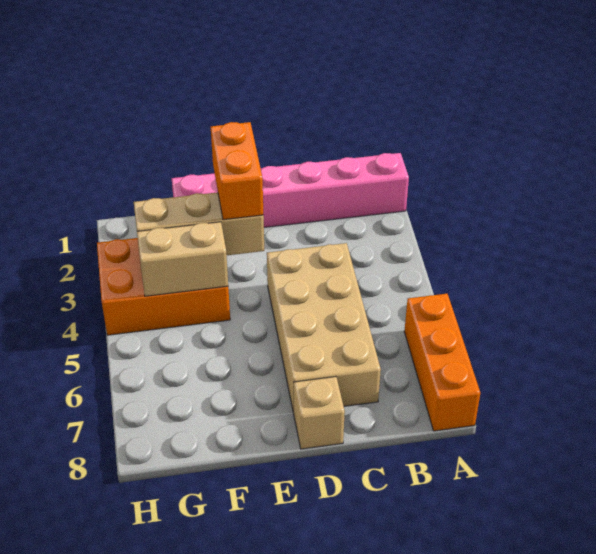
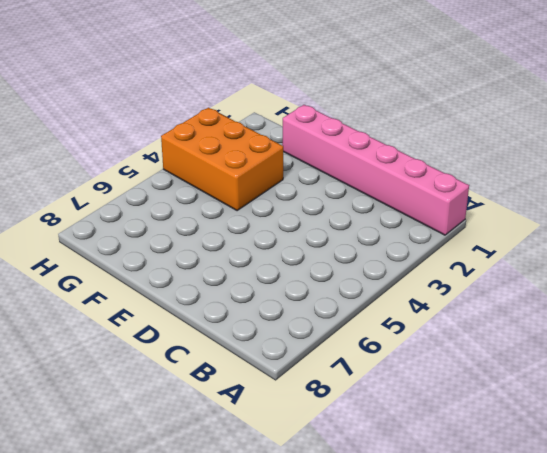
none -> orange brick A6:A8 level 1
none -> tan brick C4:D7 level 1

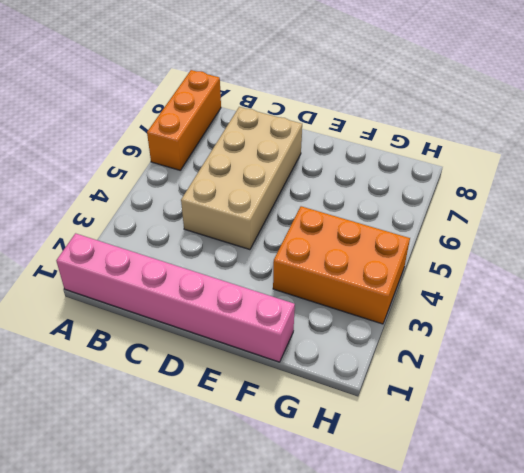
none -> tan brick D8 level 1
none -> tan brick E3:G3 level 2

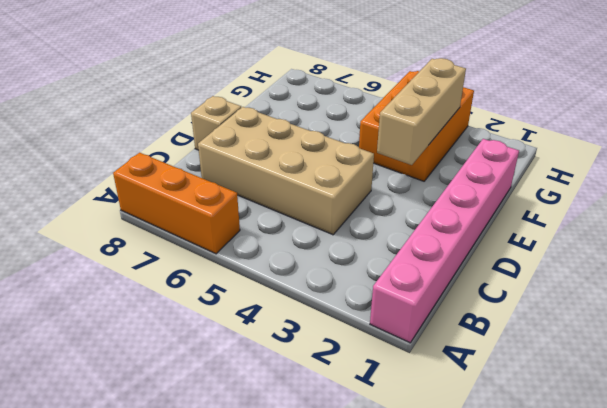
none -> tan brick F4:G4 level 2
none -> orange brick E2:E3 level 3

